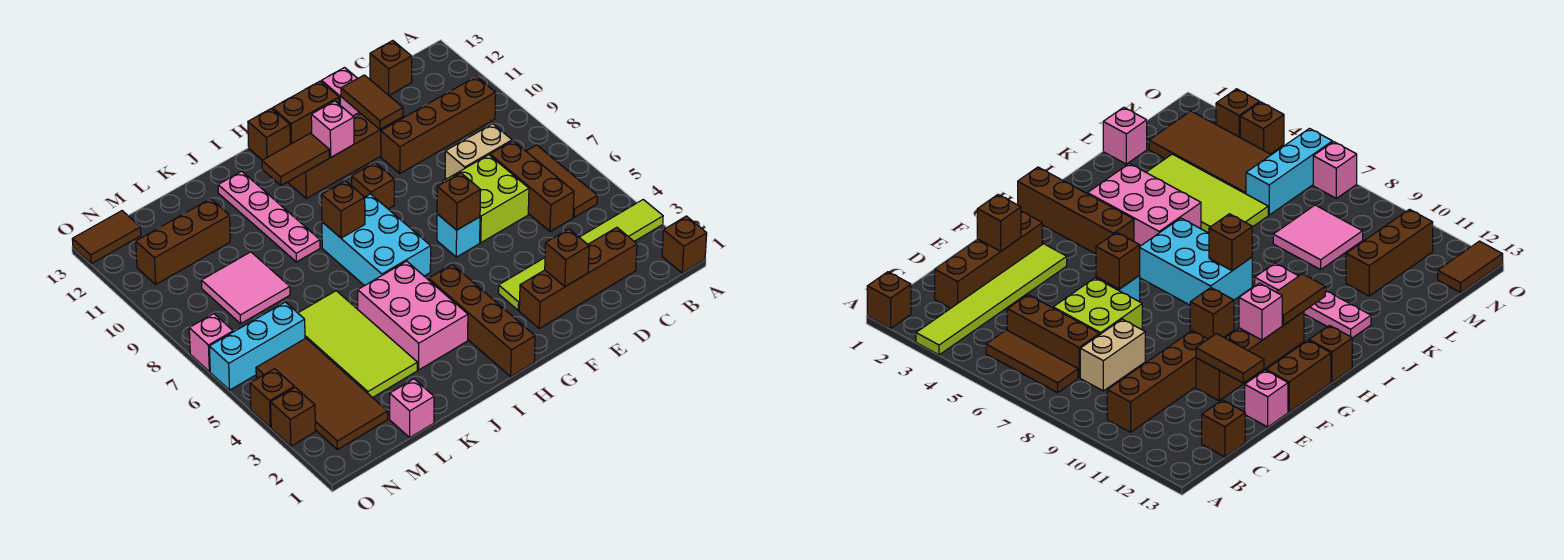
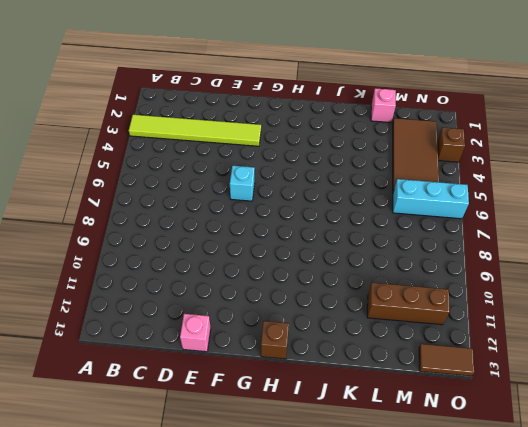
none -> brown brick A1 level 1
none -> brown tile B5:B7 level 1
none -> brown brick B10:E10 level 1
none -> brown brick C2:F2 level 1

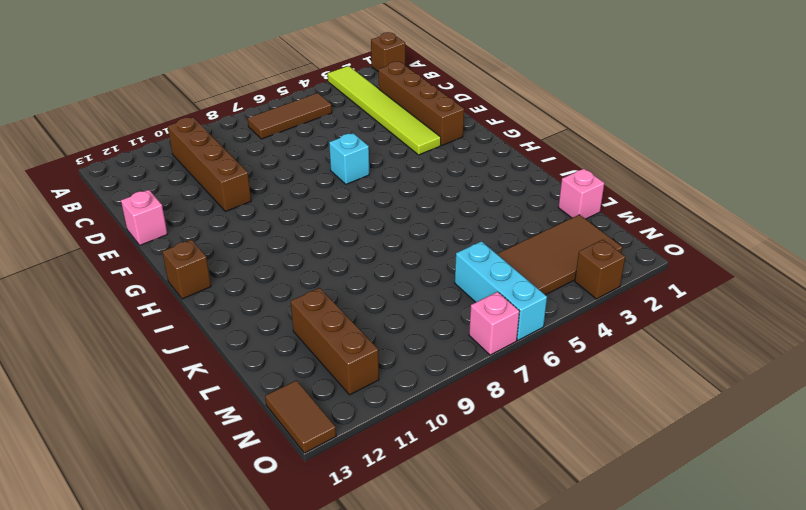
none -> brown brick C5:C7 level 1
none -> tan brick C8:D8 level 1
none -> brown brick C13 level 1
none -> lime brick D6:E7 level 1

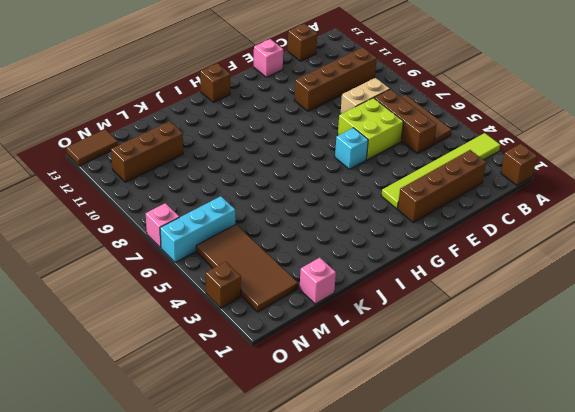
none -> brown brick E11:H11 level 1
none -> brown brick F13:G13 level 1
none -> brown brick G9 level 1
none -> brown brick H1:H4 level 1

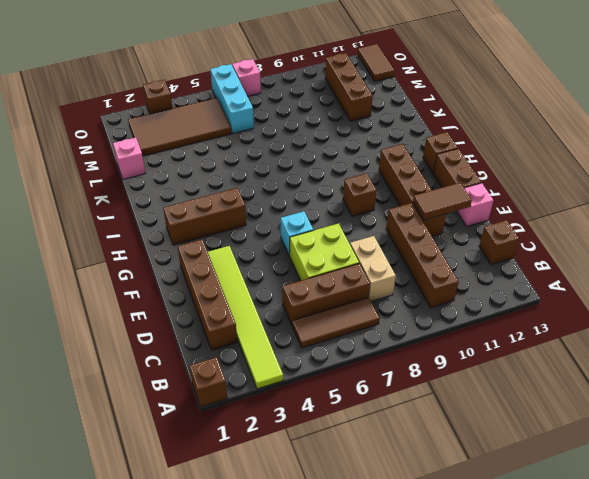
brown brick H2:H4 level 1 -> brown brick H1:H4 level 1
none -> cyan brick H6:I8 level 1
none -> pink brick I3:J5 level 1
none -> pink plate J9:J12 level 1
none -> lime tile K3:L6 level 1

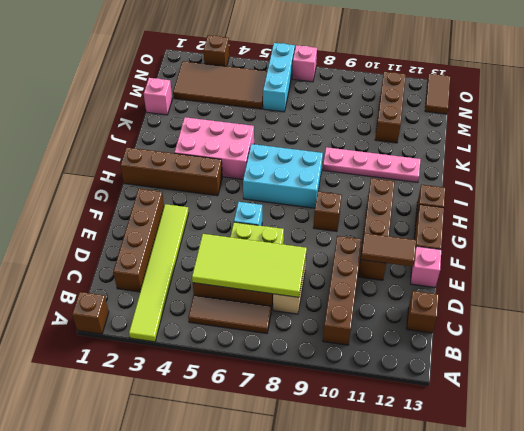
lime tile C5:D8 level 2 -> lime tile K3:L6 level 1
none -> pink tile L8:M9 level 1
none -> brown brick O4 level 1
none -> brown brick E2 level 2
none -> brown brick F6 level 2

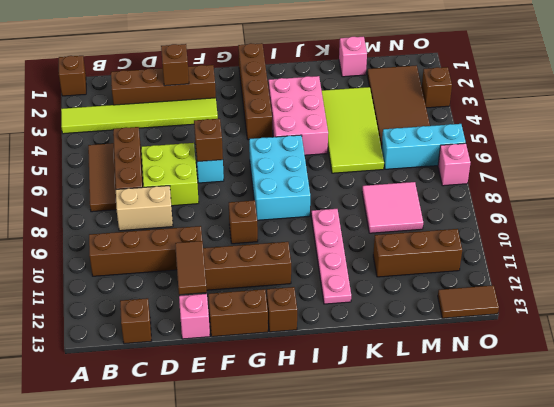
none -> brown brick O4 level 1
none -> pink brick G11 level 2
none -> brown tile H11:I11 level 2
none -> brown brick I8 level 2

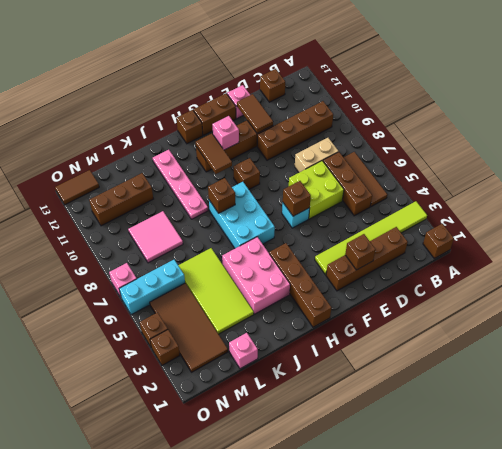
brown tile H10:H11 level 2 -> brown tile H11:I11 level 2

